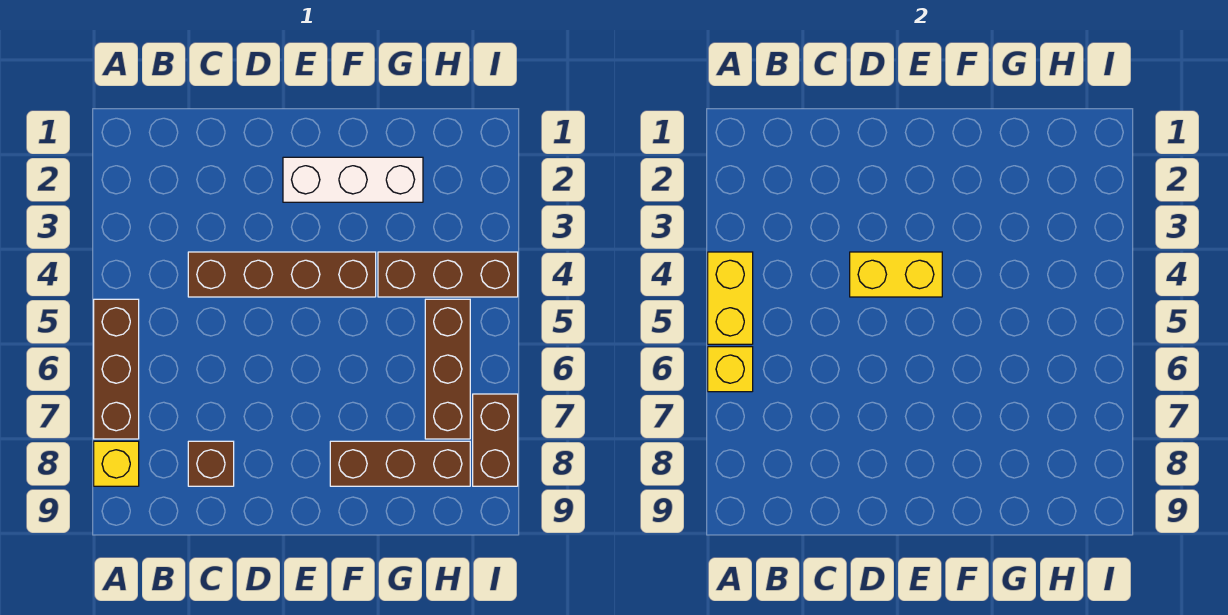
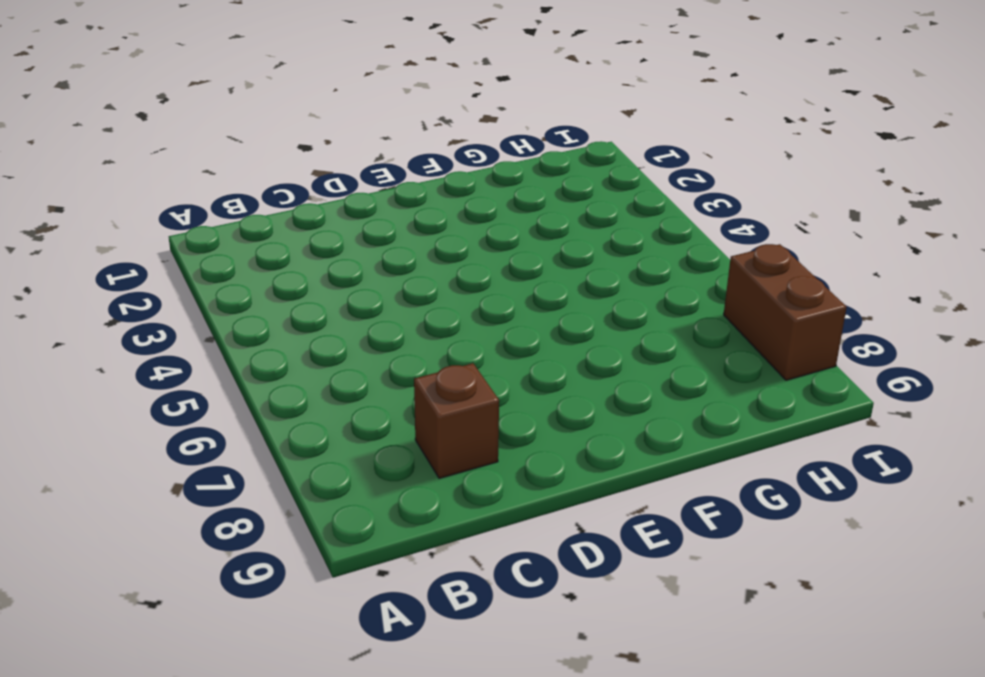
none -> brown brick A5:A7 level 1
none -> yellow brick A8 level 1
none -> brown brick C4:F4 level 1

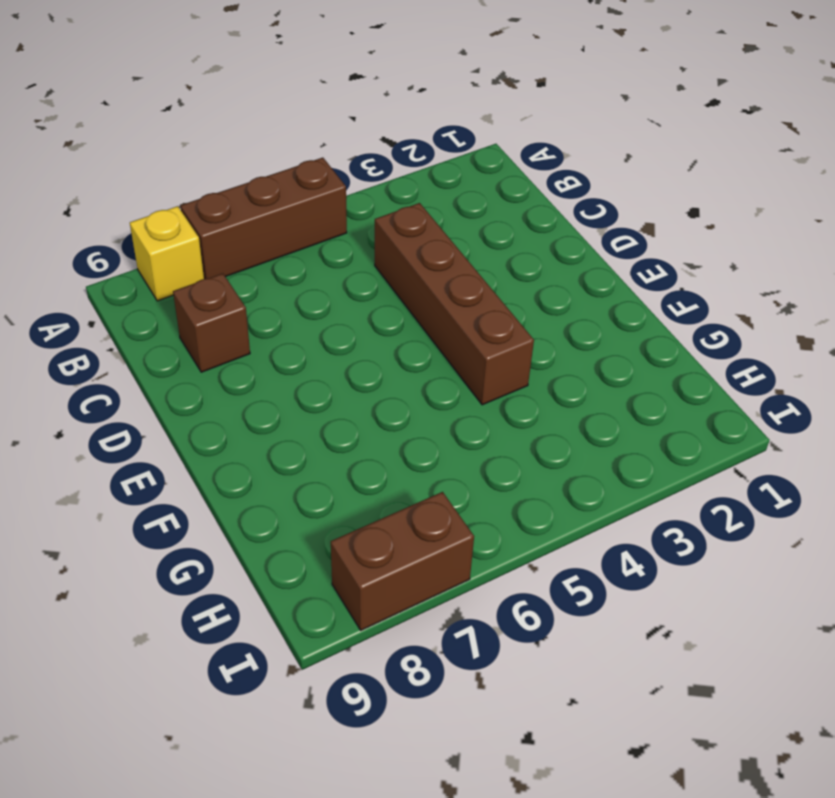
none -> white brick E2:G2 level 1
none -> brown brick F8:H8 level 1
none -> brown brick G4:I4 level 1

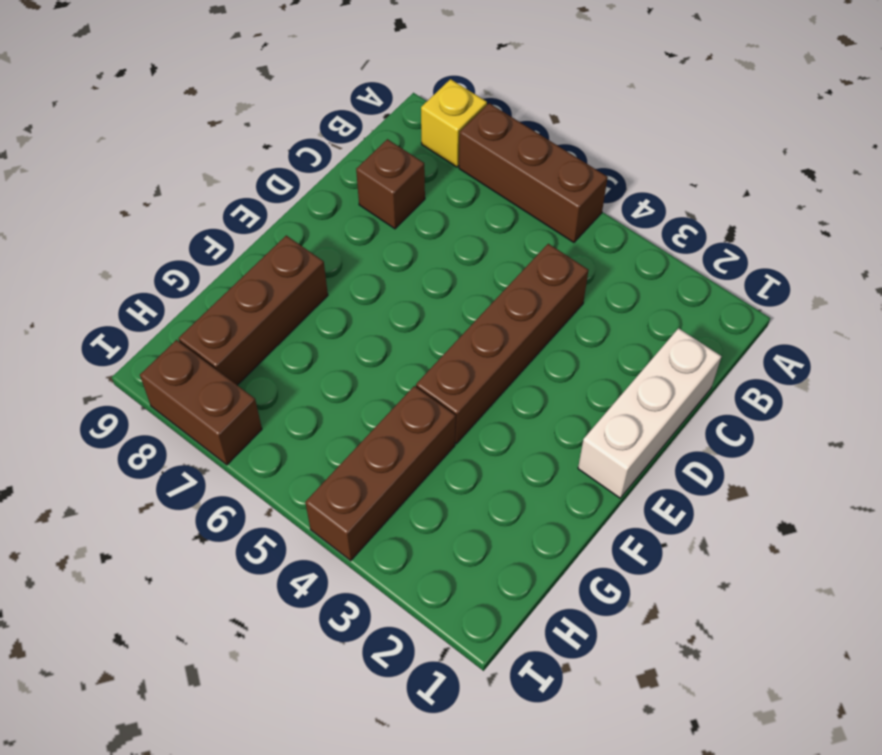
white brick C1:E1 level 1 -> white brick E2:G2 level 1
none -> brown brick H5:H7 level 1
none -> yellow brick A4:A5 level 2
none -> yellow brick A6 level 2

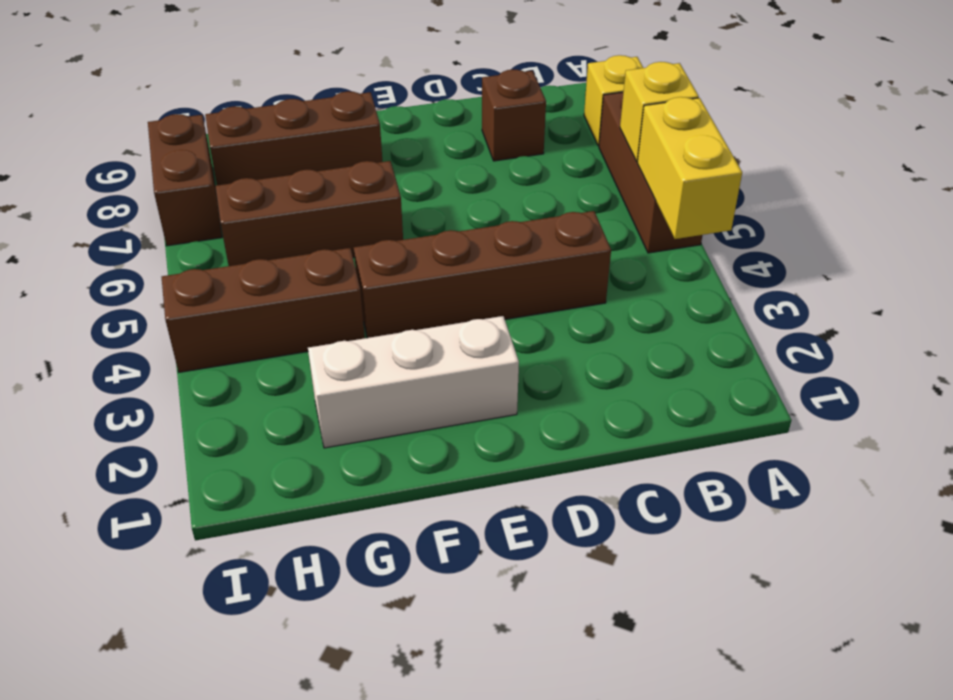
brown brick F6:H6 level 1 -> brown brick H5:H7 level 1
none -> yellow brick D4:E4 level 2

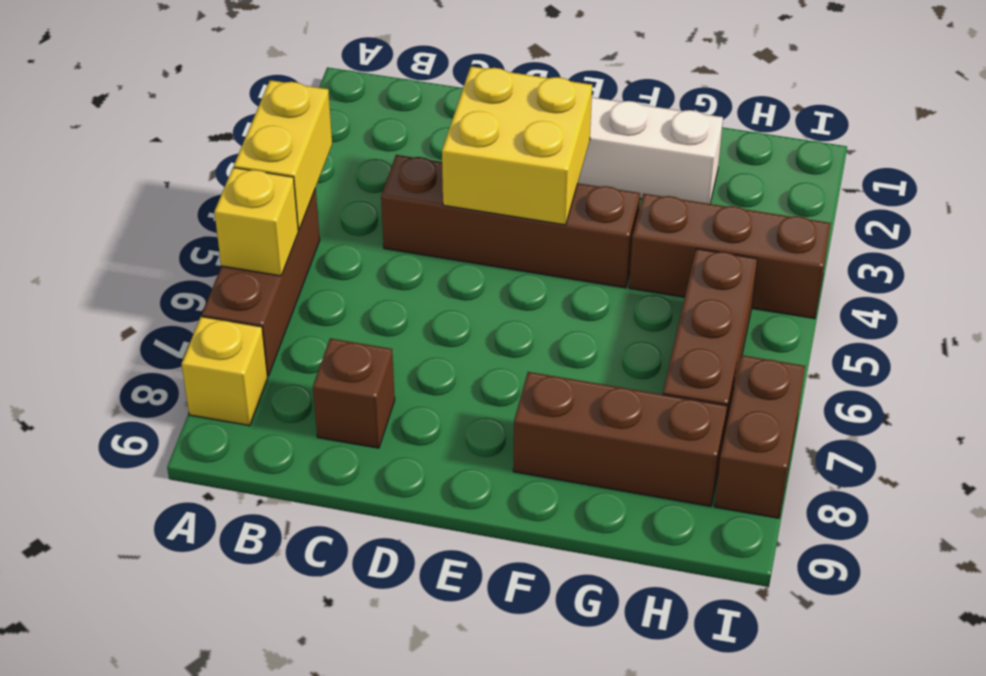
yellow brick D3:E4 level 2 -> yellow brick D4:E4 level 2

